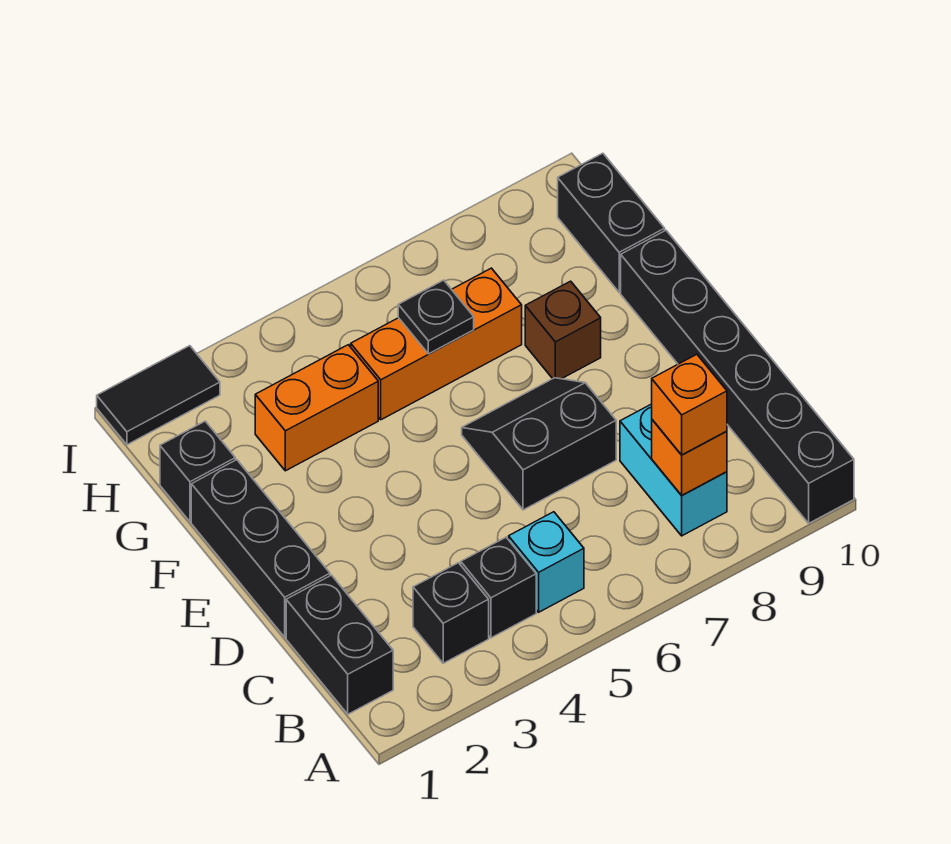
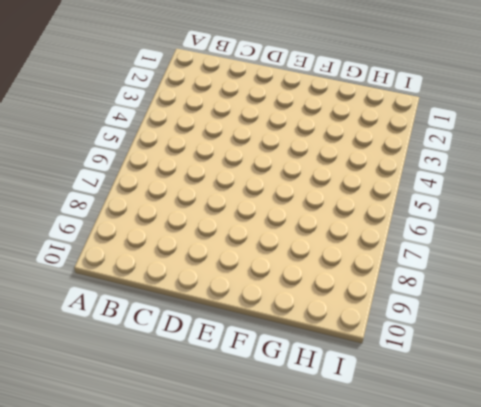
none -> black brick A10:F10 level 1
none -> black brick B1:C1 level 1
none -> black brick B3 level 1

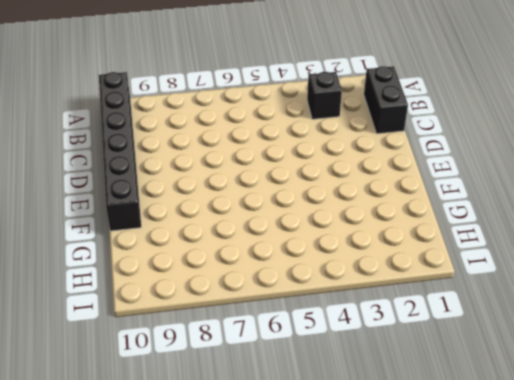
none -> black brick B4 level 1
none -> cyan brick B5 level 1
none -> cyan brick B8:C8 level 1

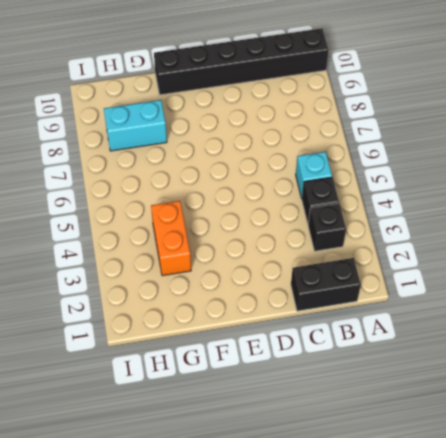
cyan brick G8:H8 level 1 -> cyan brick B8:C8 level 1
none -> black brick D1:F1 level 1
none -> black slope D6:E7 level 1 top D
none -> brown brick F8 level 1

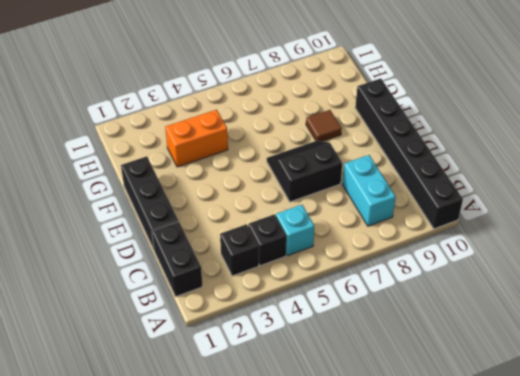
brown tile F8 level 1 -> brown brick F8 level 1
none -> black brick G1 level 1
none -> orange brick G5:G7 level 1
none -> black brick G10:H10 level 1

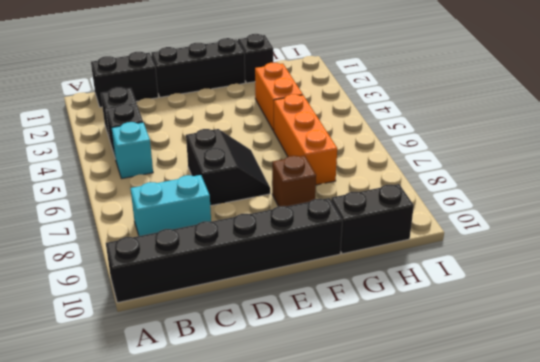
none -> black tile I1:I2 level 1
none -> orange brick B8 level 2
none -> black plate G6 level 2

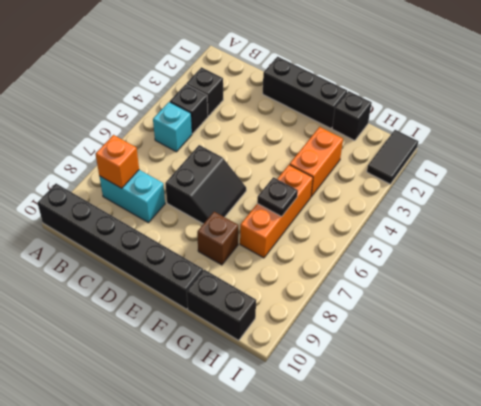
none -> black brick B1:C1 level 1
none -> orange brick B8 level 3

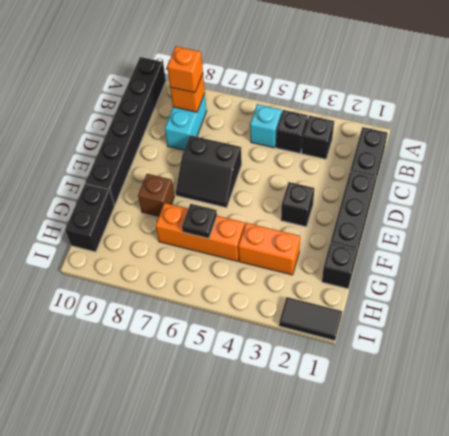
black brick E3 level 1 -> none

